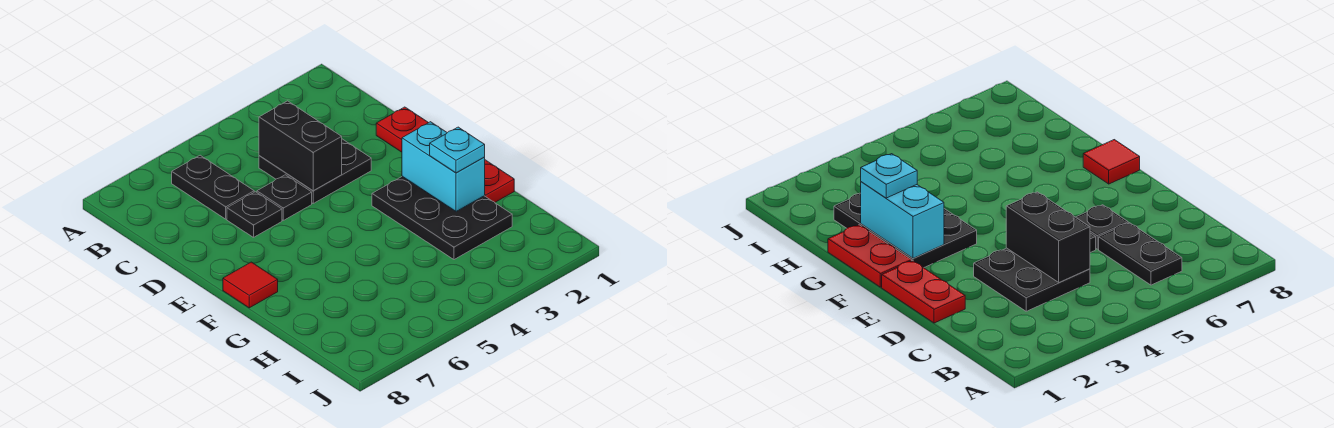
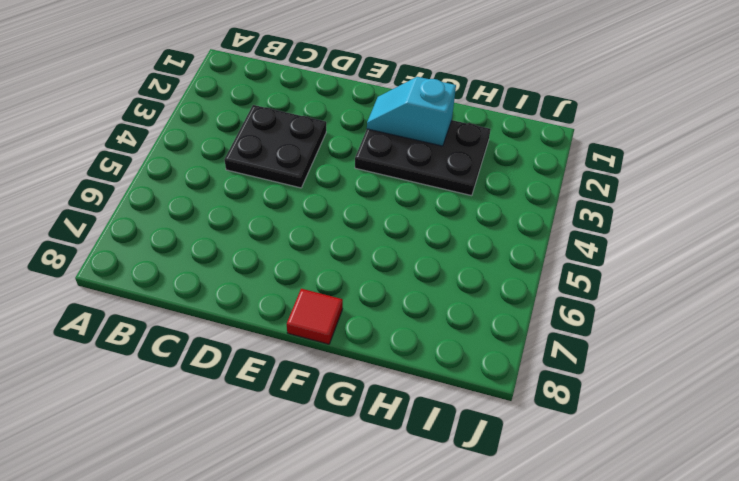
cyan slope F2:G2 level 2 top G -> cyan brick F2:G2 level 2
none -> black plate B6:C6 level 1
none -> red plate D1:E1 level 1

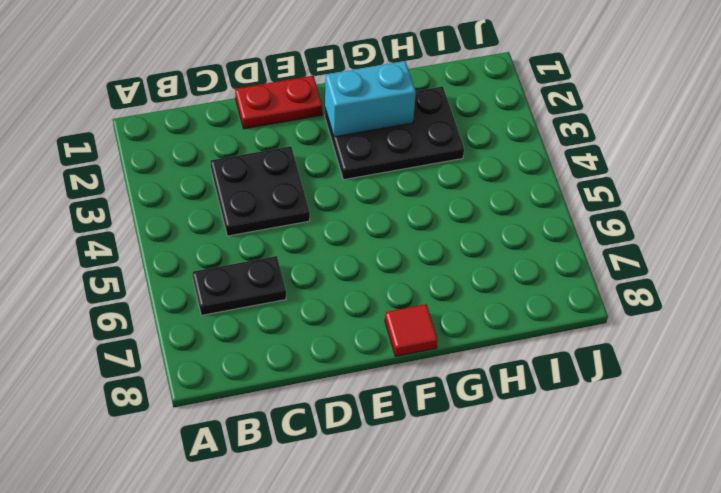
none -> black plate D5 level 1
none -> black plate D6 level 1

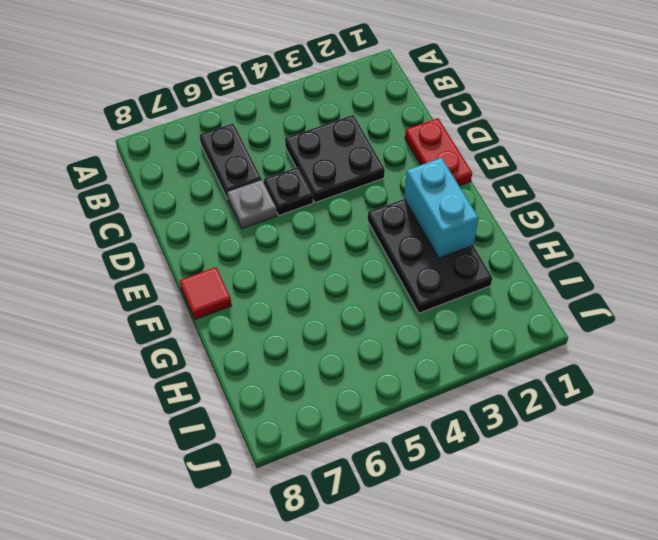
grey plate D6 level 1 -> black plate D6 level 1
none -> red plate F1:G1 level 1
none -> black brick C4:D4 level 2

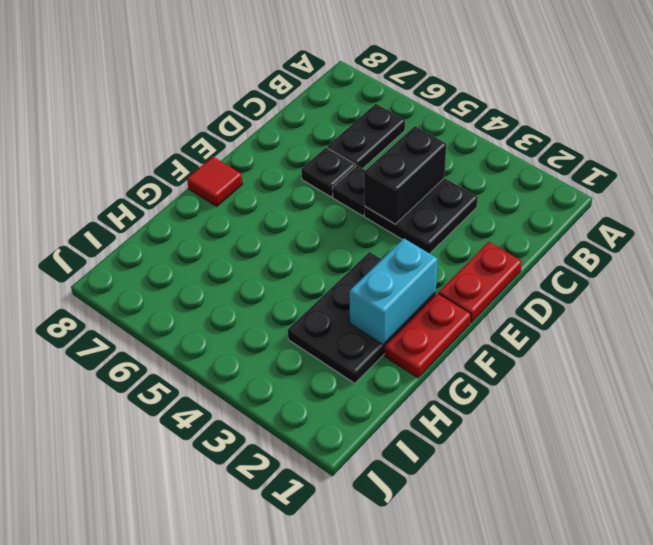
none -> cyan plate G2 level 3

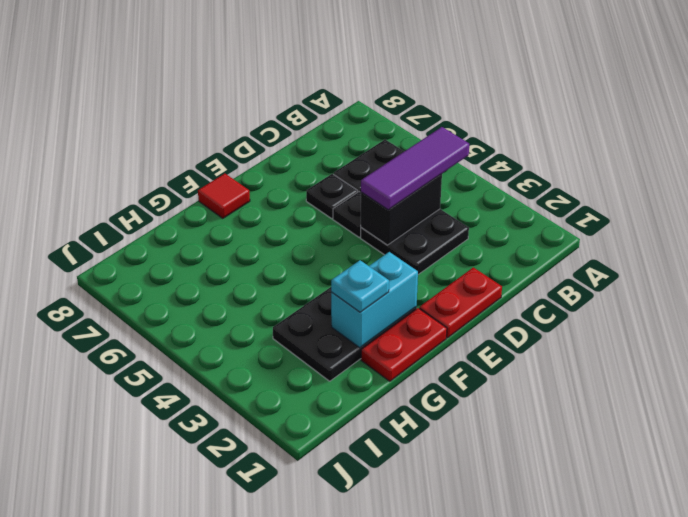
purple tile B4:D4 level 3 -> none

